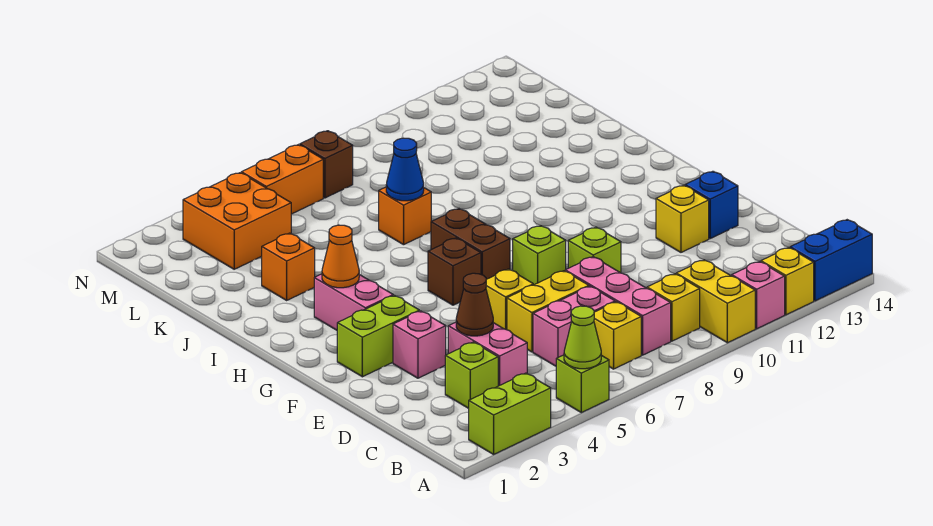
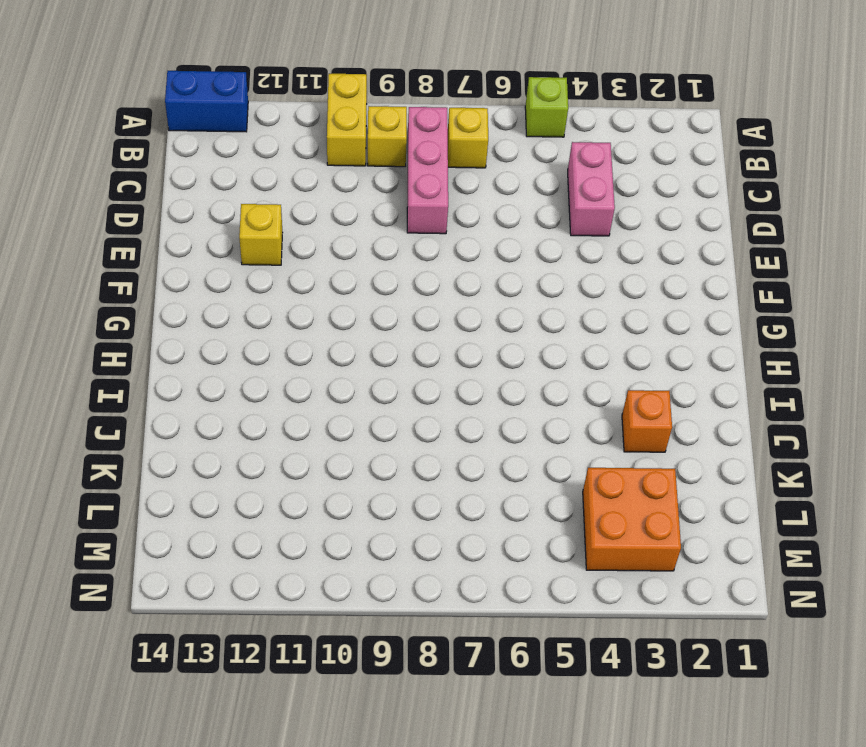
none -> lime brick A2:A3 level 1
none -> pink brick A11 level 1
none -> yellow brick A12 level 1
none -> lime brick C3 level 1

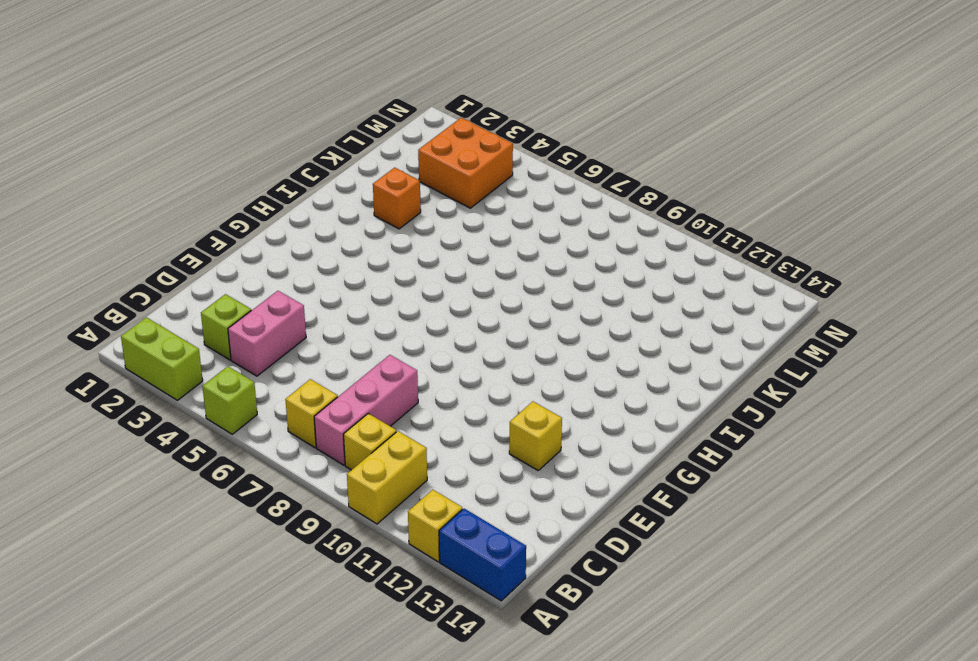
none -> pink brick A11 level 1
none -> pink brick C6:C7 level 1
none -> yellow brick D6:D7 level 1
none -> pink brick E3 level 1

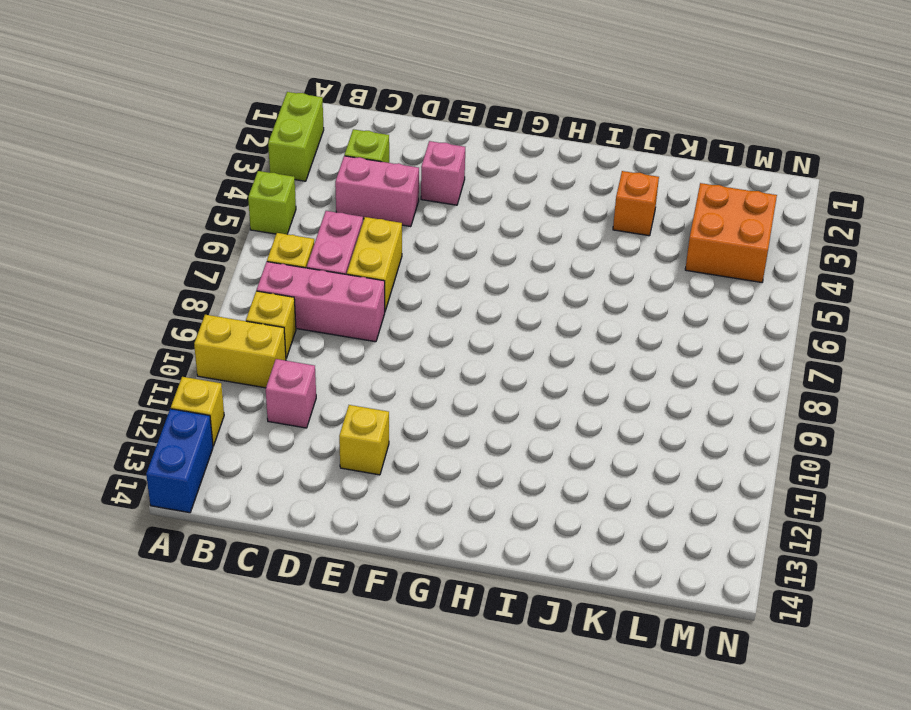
pink brick C11 level 1 -> pink brick A11 level 1
none -> yellow brick E6 level 1
none -> lime brick E9 level 1
none -> blue brick E13 level 1
none -> lime brick F2:F3 level 1

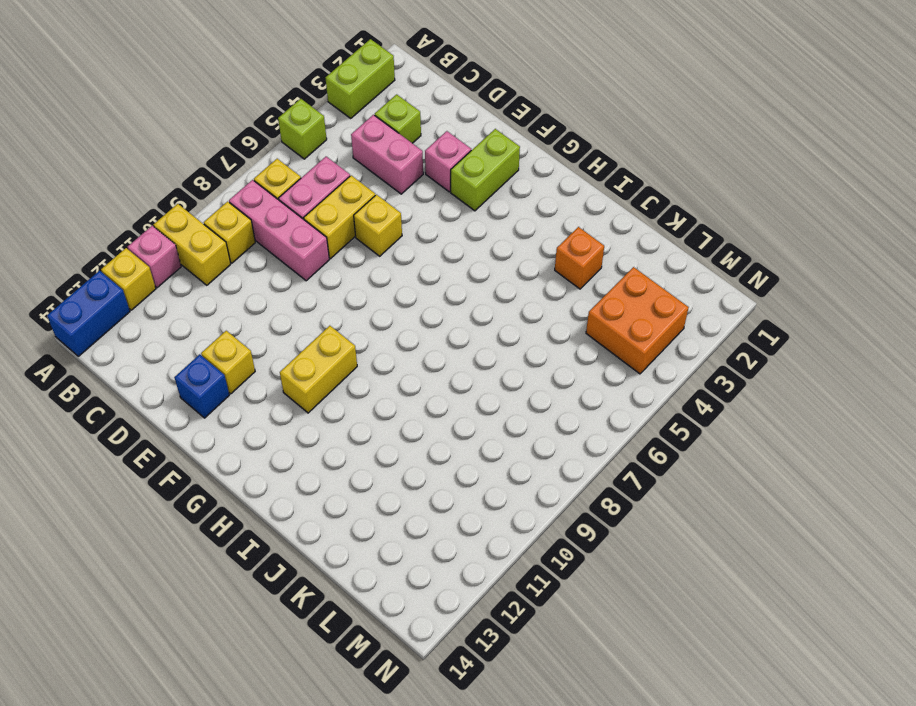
yellow brick G10:G11 level 1 -> none
none -> lime brick E9 level 1
none -> lime brick F8 level 1
none -> pink brick G3:H3 level 1
none -> brown brick G6 level 1

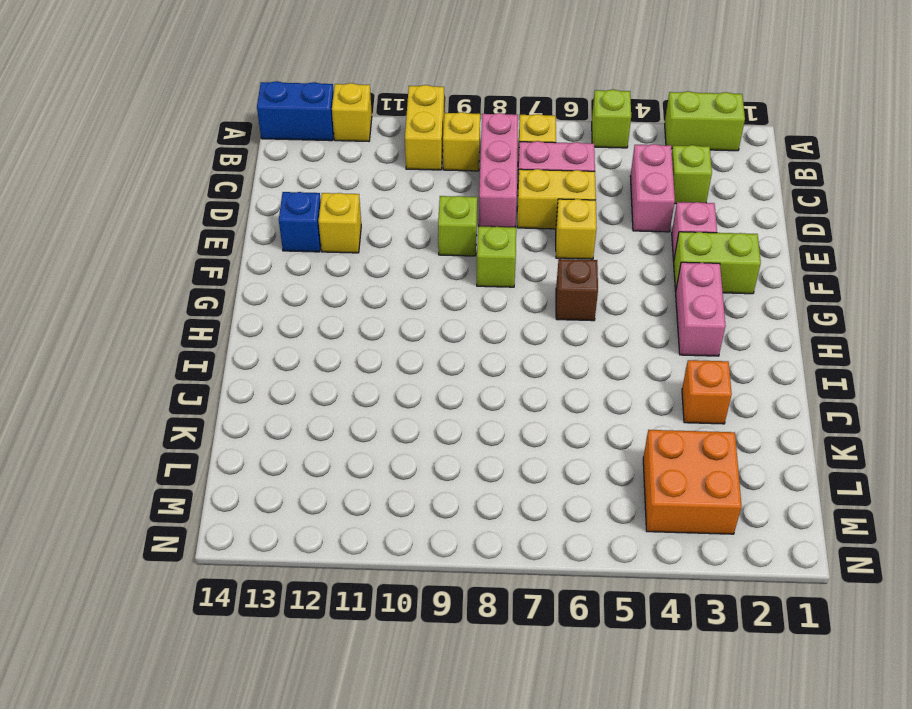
none -> pink brick A11 level 1
none -> brown brick G7:H7 level 1
none -> orange brick J7 level 1
none -> orange brick M5:M6 level 1

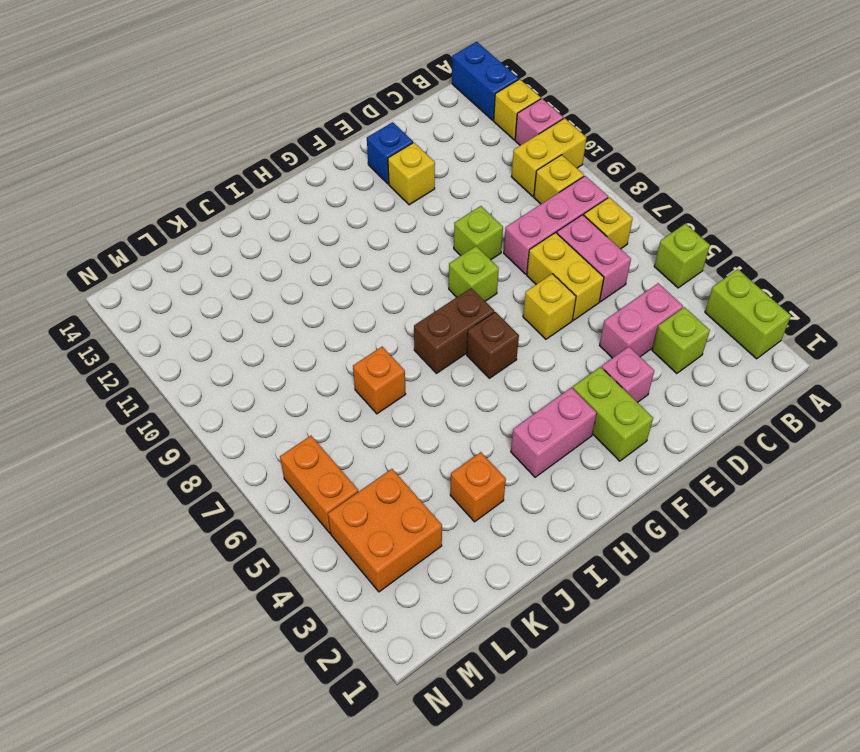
none -> brown brick M7 level 1
none -> lime cone A5 level 2
none -> brown cone D4 level 2
none -> orange cone H3 level 2

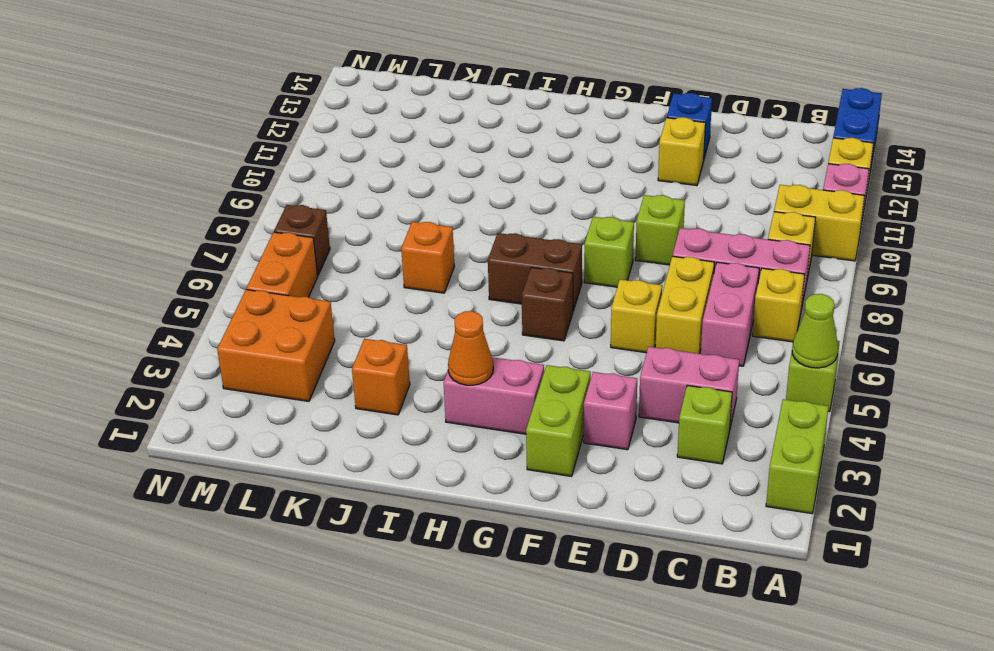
none -> brown cone D4 level 2
none -> blue cone J7 level 2

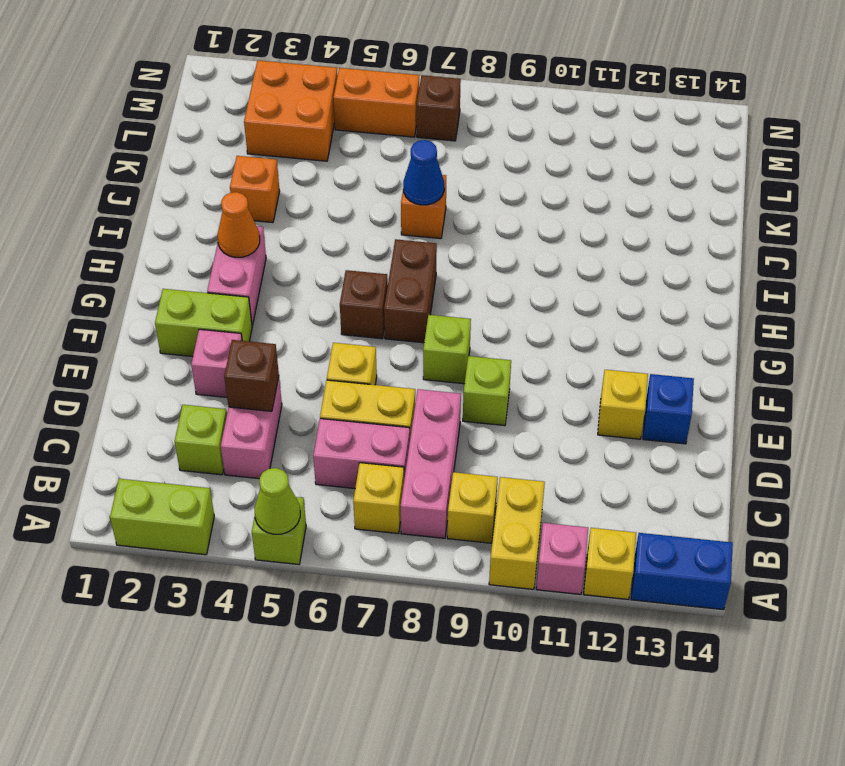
brown brick D4 level 2 -> brown cone D4 level 2

